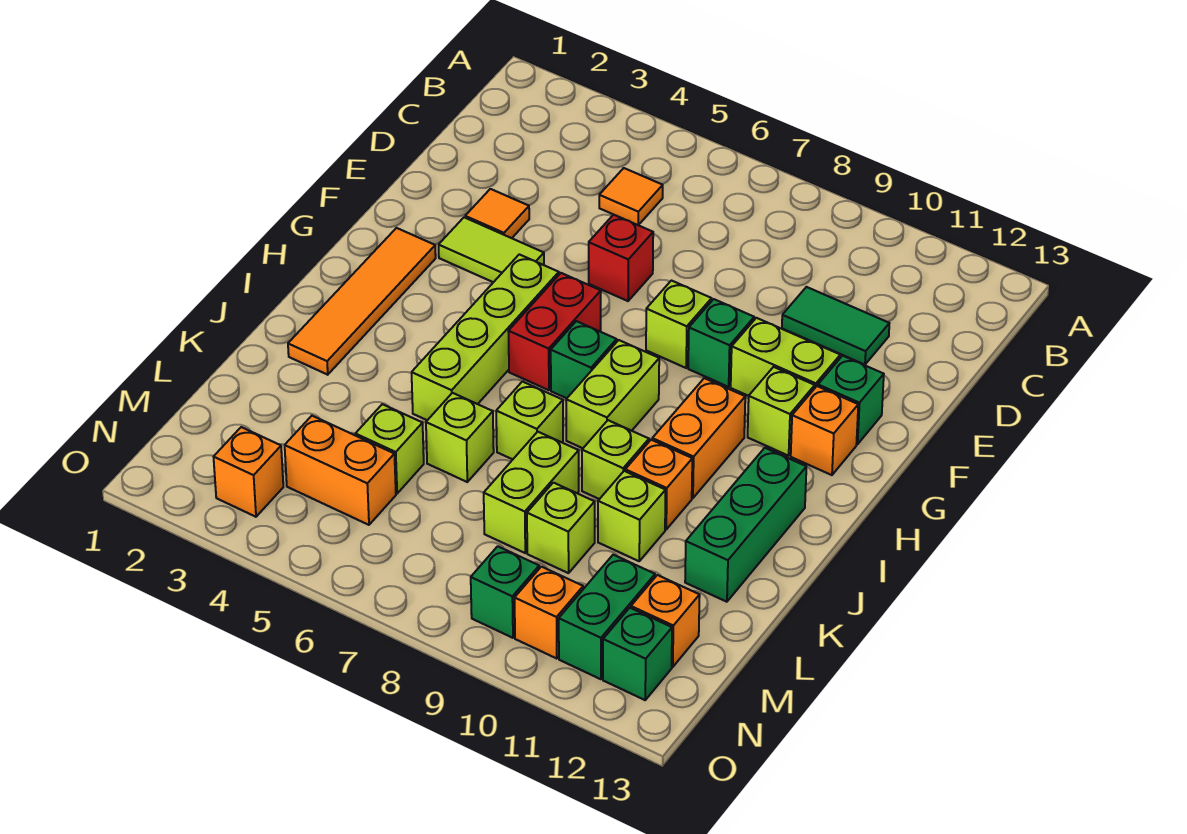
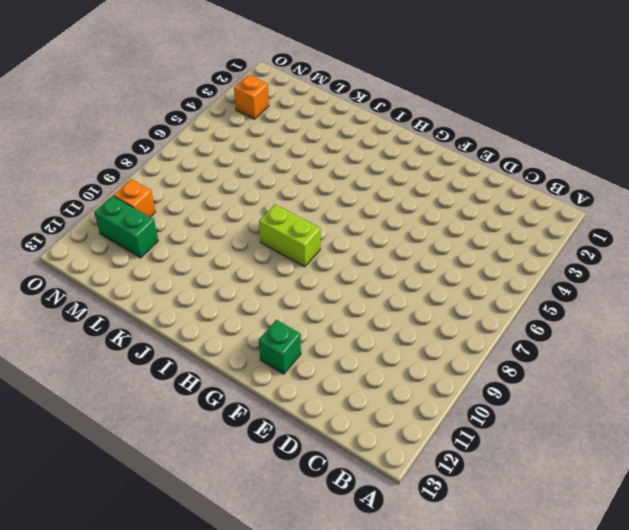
none -> orange tile C5 level 1
none -> green tile D10:D11 level 1
none -> orange tile E3 level 1
none -> red brick E6 level 1

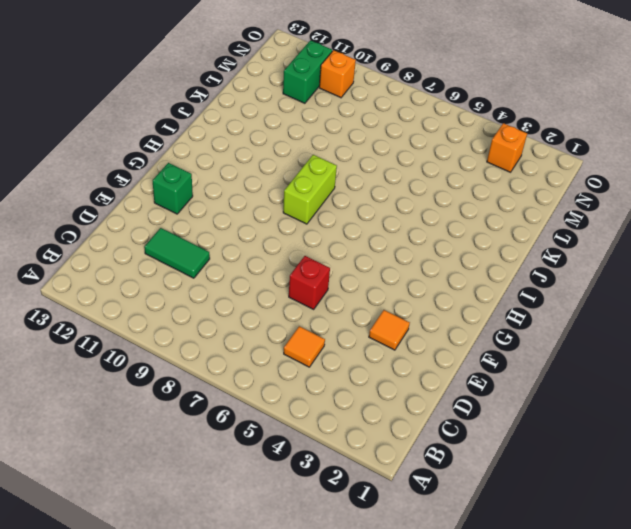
none -> lime tile F3:F4 level 1
none -> lime brick F8 level 1
none -> green brick F9 level 1
none -> lime brick F10:F11 level 1

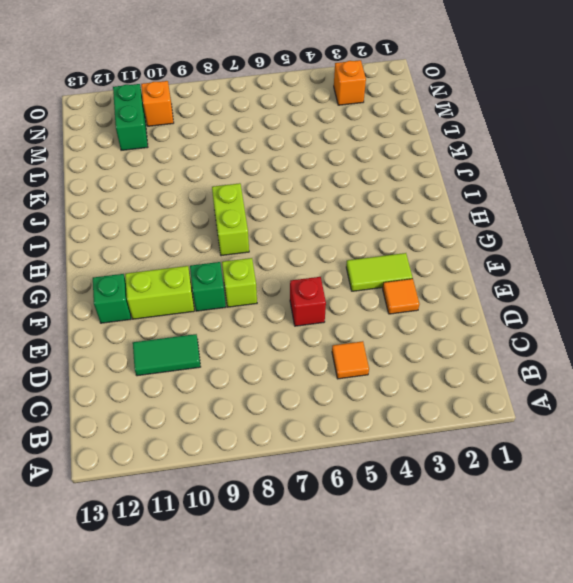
none -> orange tile G2:J2 level 1
none -> lime brick G5:J5 level 1
none -> red brick G6:H6 level 1
none -> lime brick G11 level 1

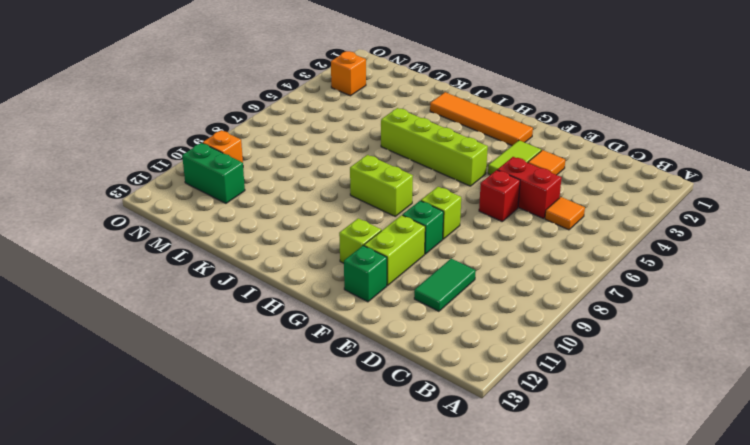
red brick D5:E5 level 1 -> red brick G6:H6 level 1
none -> orange brick G12 level 1
none -> green brick H7 level 1
none -> orange brick H10:I10 level 1
none -> green brick I12:K12 level 1

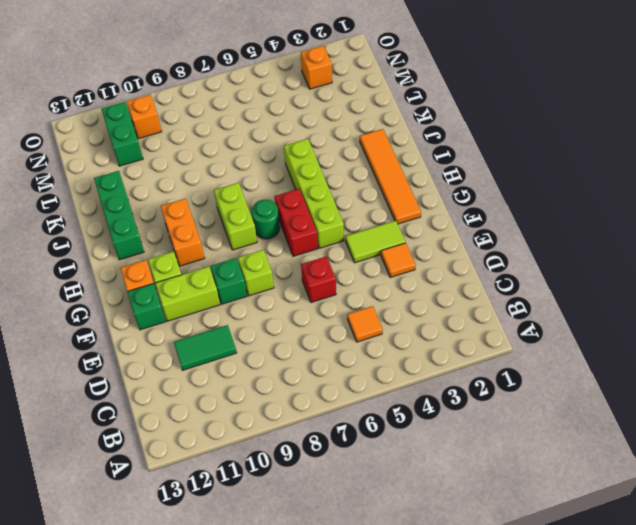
green round brick H7 level 1 -> green brick H7 level 1
none -> lime brick J7 level 1
none -> lime brick J9 level 1
none -> orange brick J10 level 1
none -> lime brick K6 level 1

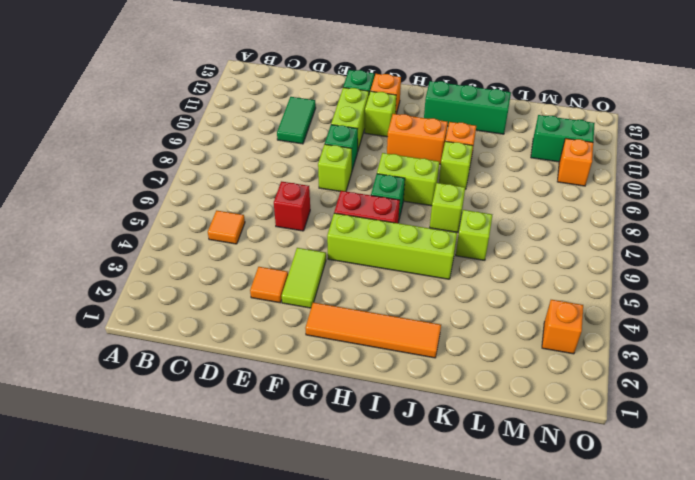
none -> lime brick K8:L8 level 1
none -> lime brick K10 level 1
none -> lime brick L5 level 1
none -> lime brick L9 level 1

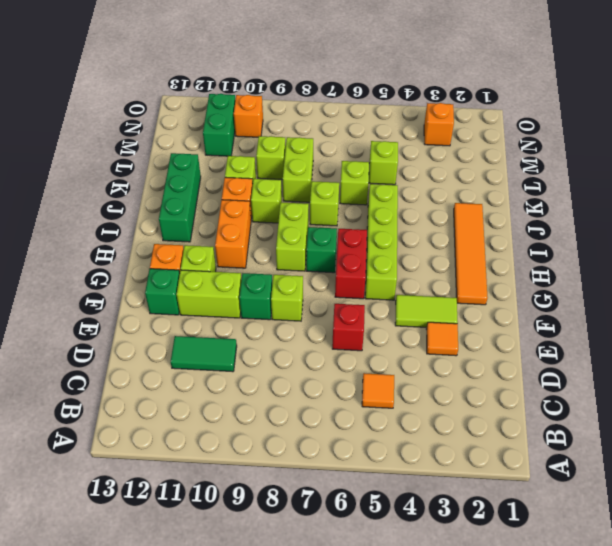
none -> orange brick M4:M5 level 1
none -> orange brick M12 level 1
none -> green brick N9 level 1
none -> green brick N12 level 1

